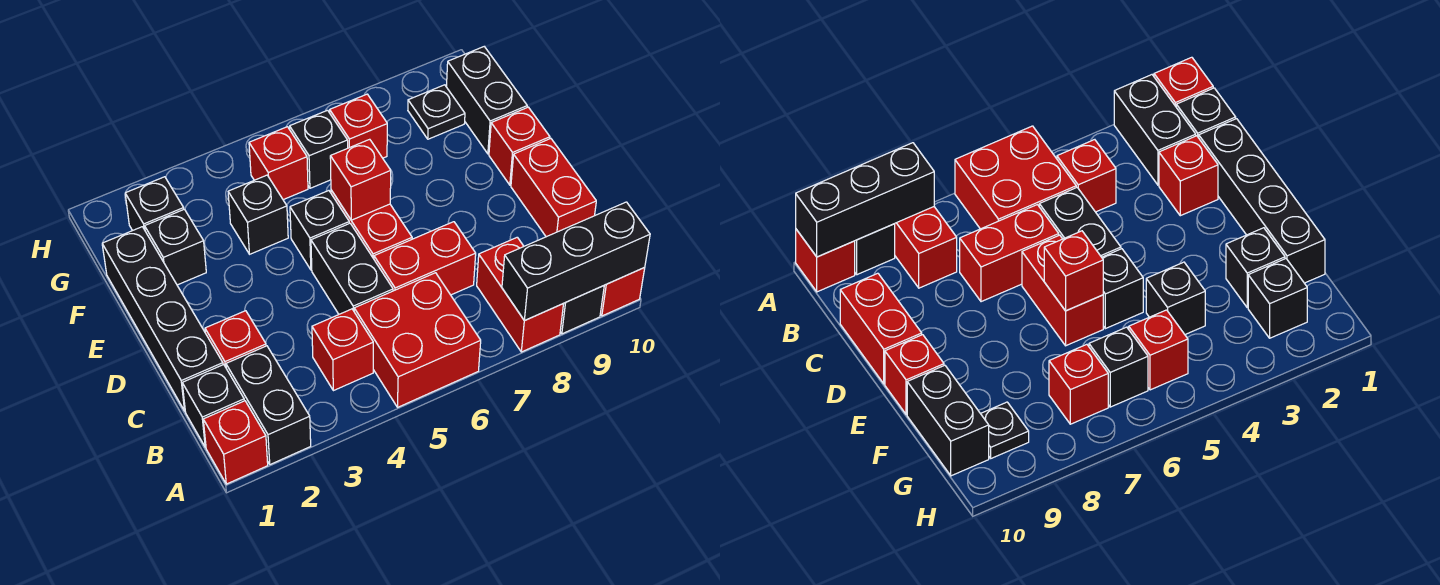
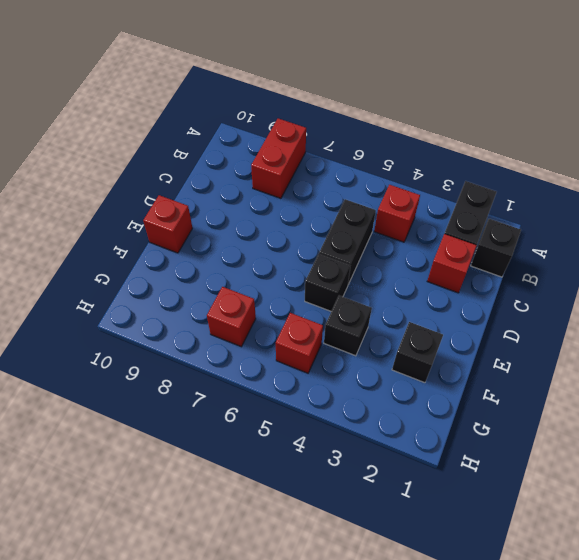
none -> red brick A1 level 1
none -> red brick A5:B6 level 1
none -> black brick A9 level 1

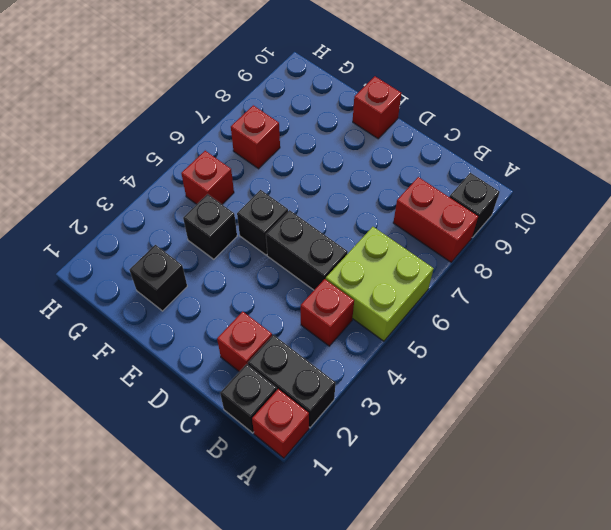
lime brick A5:B6 level 1 -> red brick A5:B6 level 1
none -> red brick A10 level 1
none -> black brick C1:F1 level 1
none -> red brick C6:C7 level 1

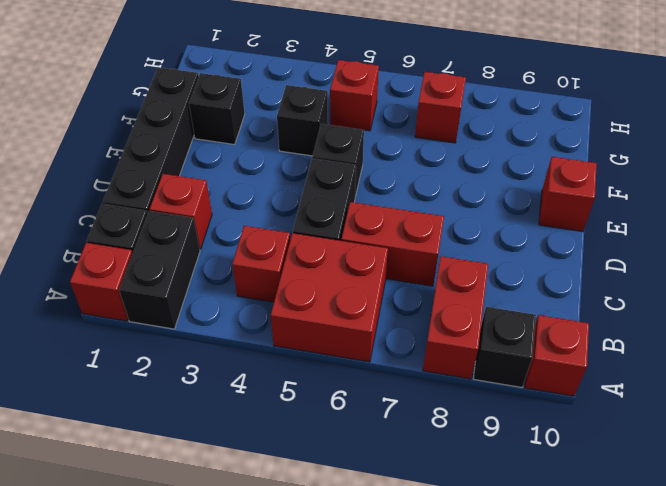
none -> red brick C10:D10 level 1
none -> red brick D6:E6 level 1
none -> black brick F10:G10 level 1

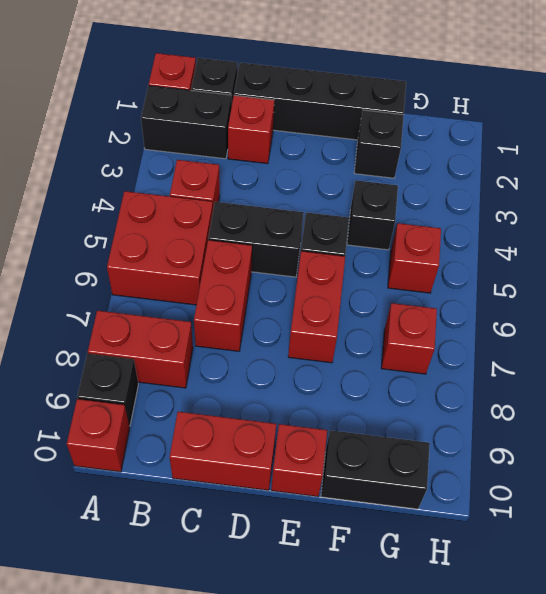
red brick E6:E7 level 1 -> red brick D6:E6 level 1
none -> black brick G2 level 1
none -> black brick G6 level 1
none -> black plate G9 level 1

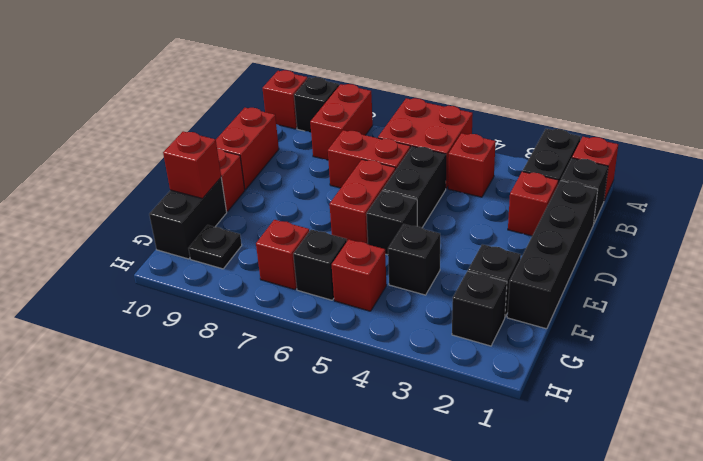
red brick F10 level 2 -> red brick E6 level 2
none -> black brick A8:A10 level 2

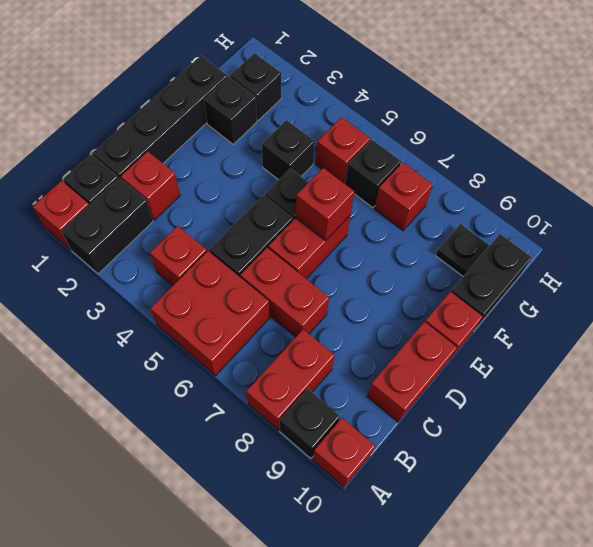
none -> black brick A8:A10 level 2

